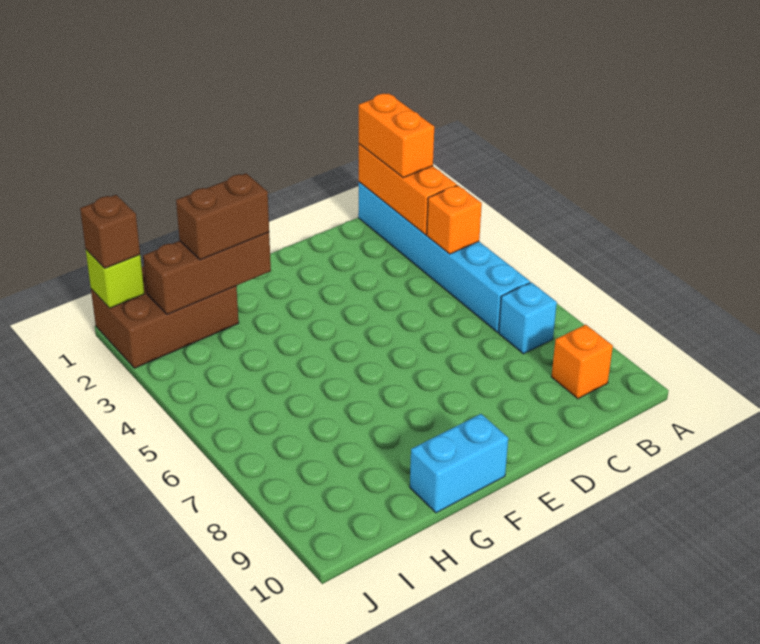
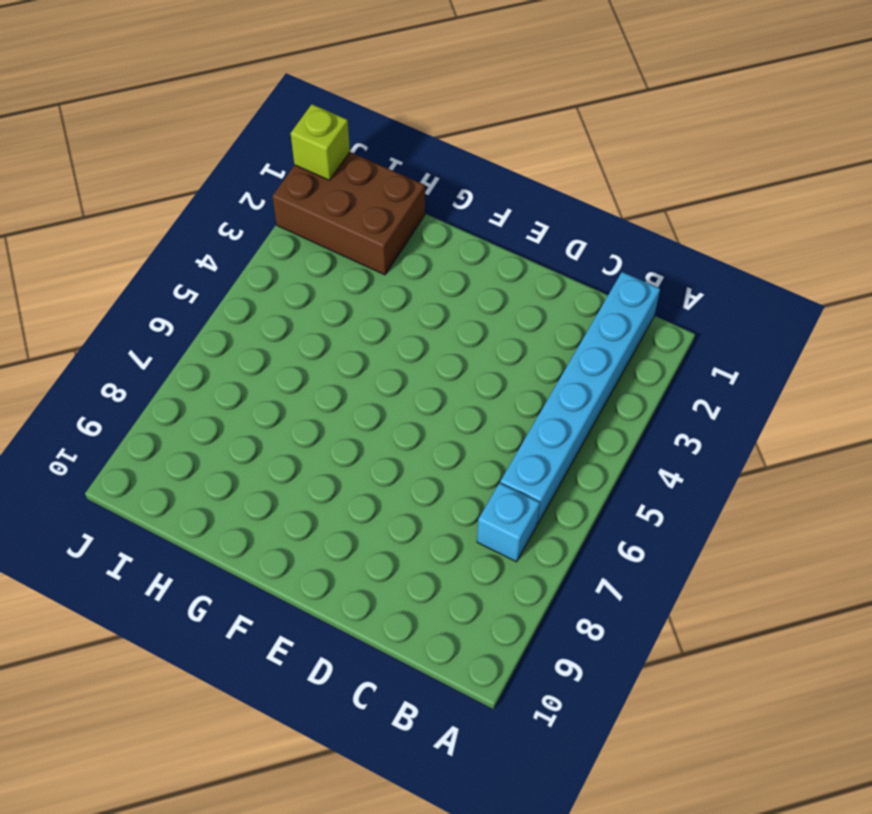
none -> orange brick B9 level 1
none -> cyan brick F10:G10 level 1
none -> orange brick B1:B3 level 2

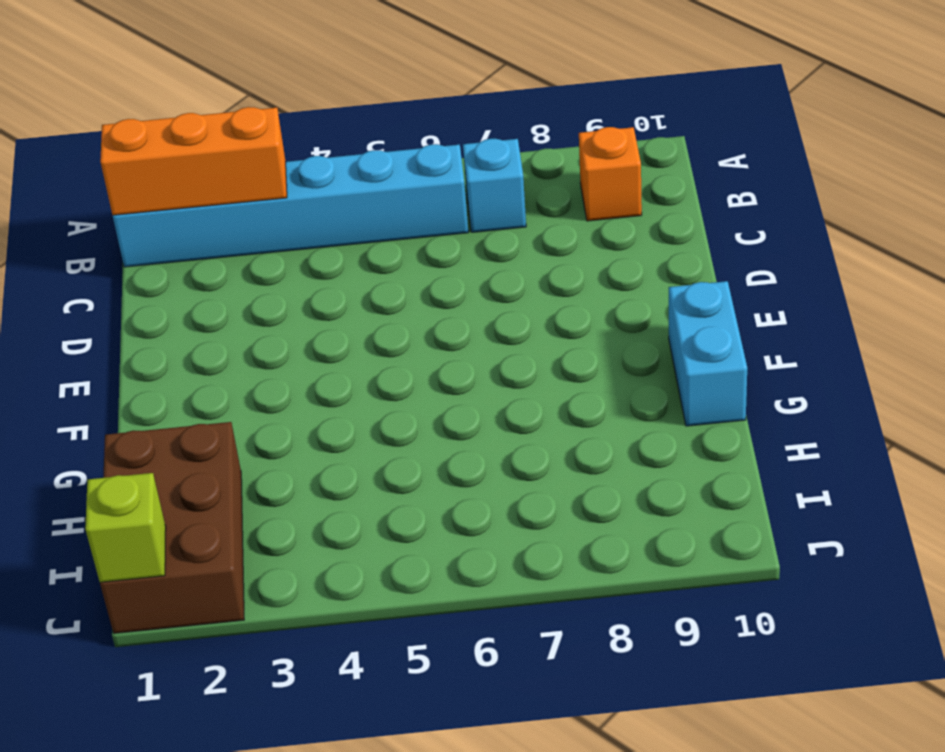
none -> orange brick B4 level 2
none -> brown brick G2:I2 level 2
none -> orange brick B1:B2 level 3

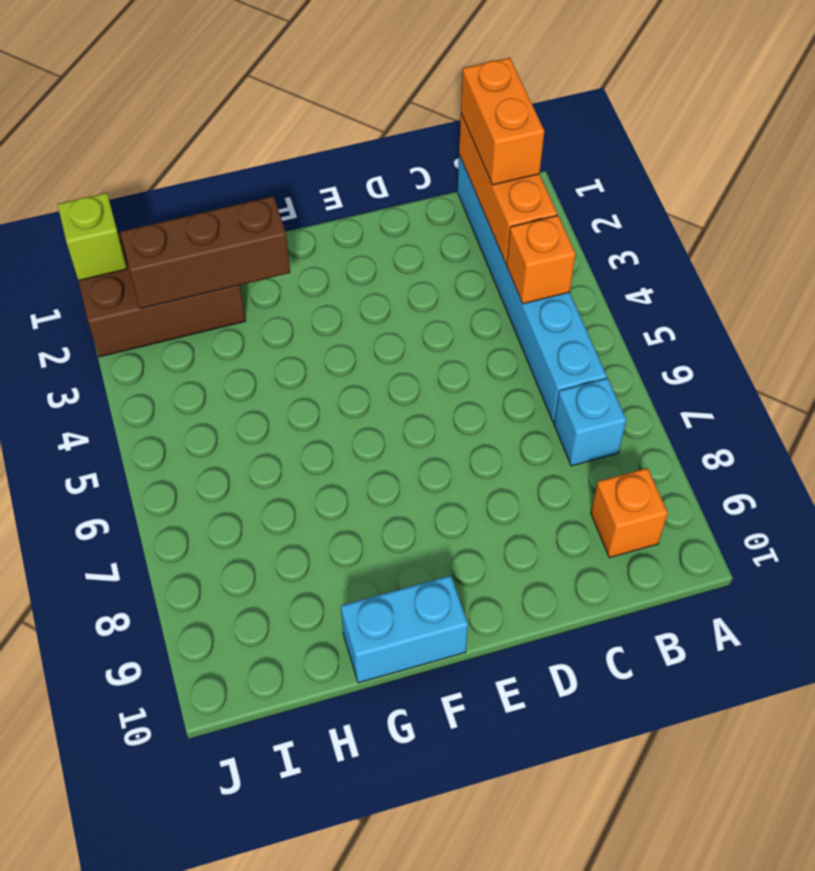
none -> brown brick G2:H2 level 3
none -> brown brick J1 level 3

